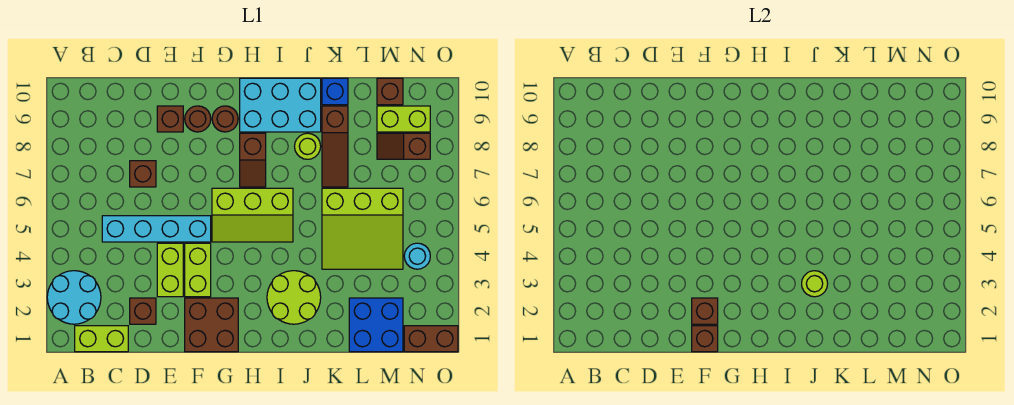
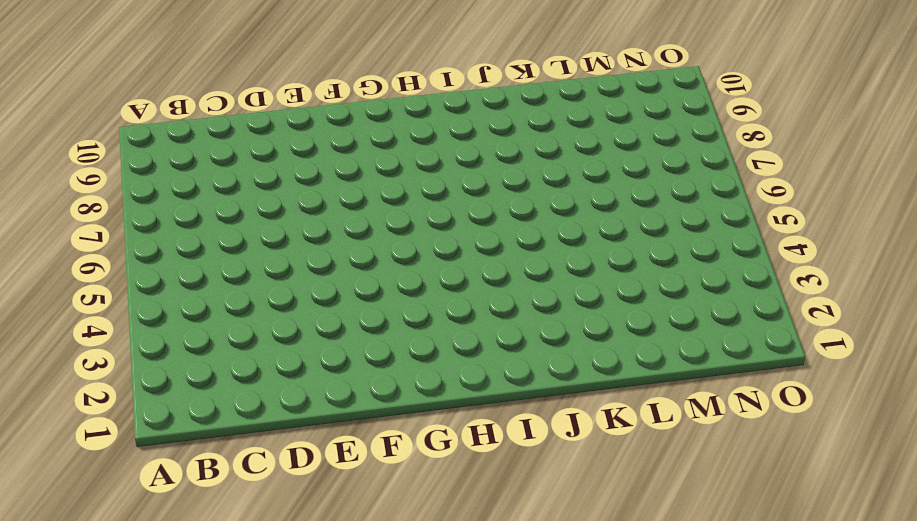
none -> cyan round brick A2:B3 level 1
none -> lime brick B1:C1 level 1
none -> cyan brick C5:F5 level 1

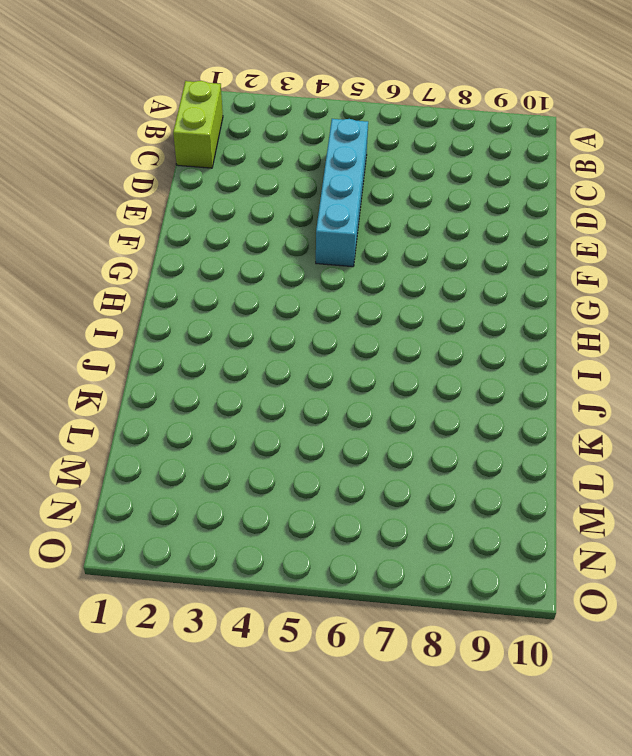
none -> cyan round brick A2:B3 level 1
none -> brown brick D2 level 1
none -> brown brick D7 level 1

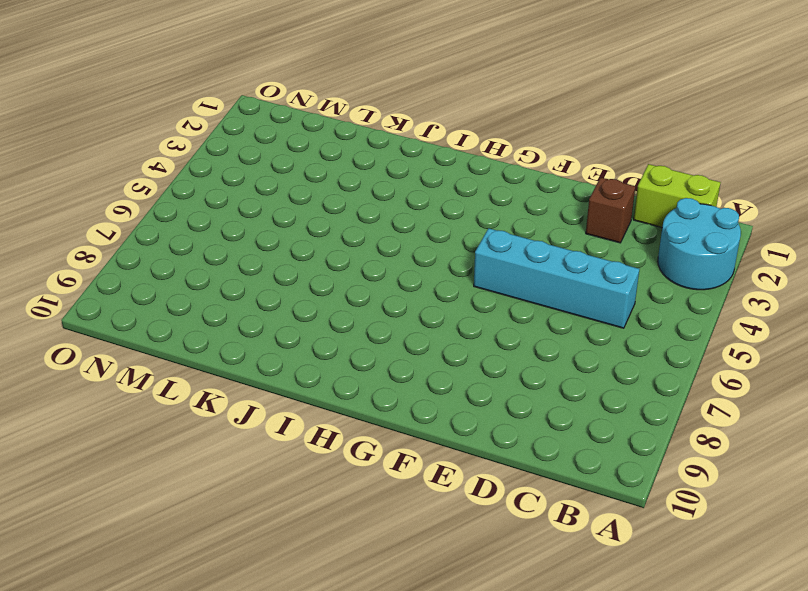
none -> brown brick D7 level 1
none -> lime brick E3:E4 level 1
none -> brown brick E9 level 1

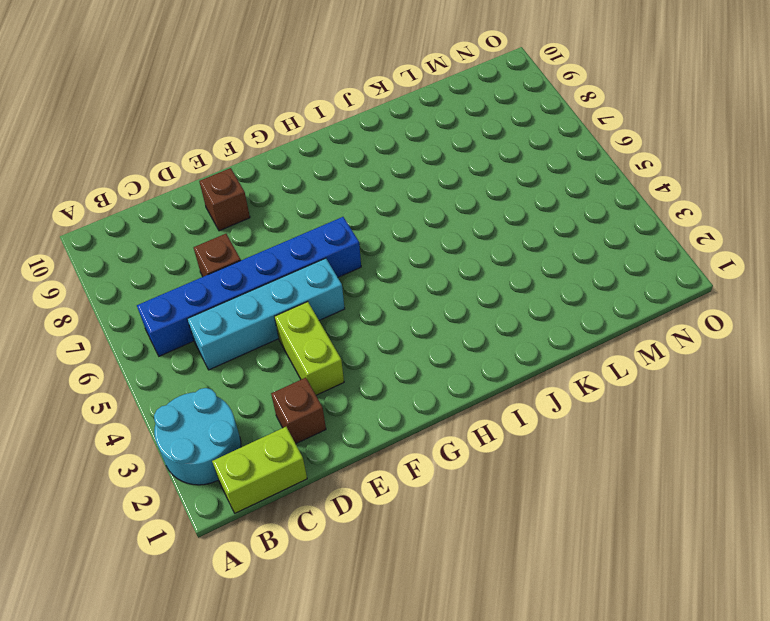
blue brick B6:G6 level 1 -> lime slope G5:I6 level 1 top 6
none -> brown brick F1:G2 level 1
none -> lime brick F3:F4 level 1
none -> brown round brick F9 level 1

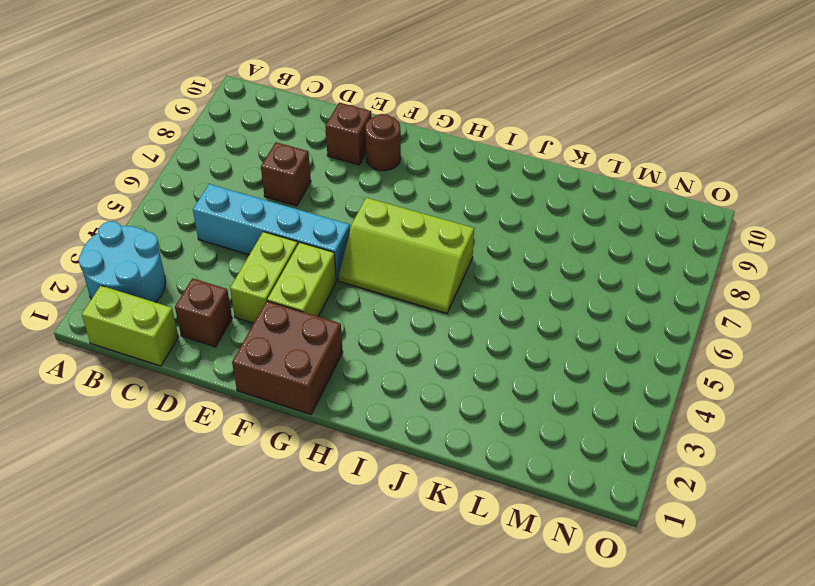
none -> brown round brick G9 level 1
none -> brown slope H7:H8 level 1 top 8
none -> cyan brick H9:J10 level 1

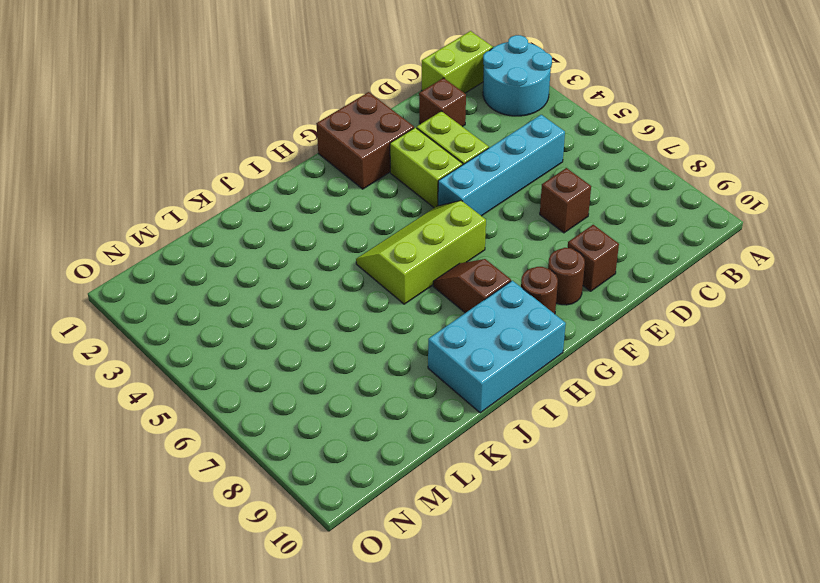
none -> lime round brick I2:J3 level 1
none -> lime round brick J8 level 1
none -> lime slope K4:M6 level 1 top 6

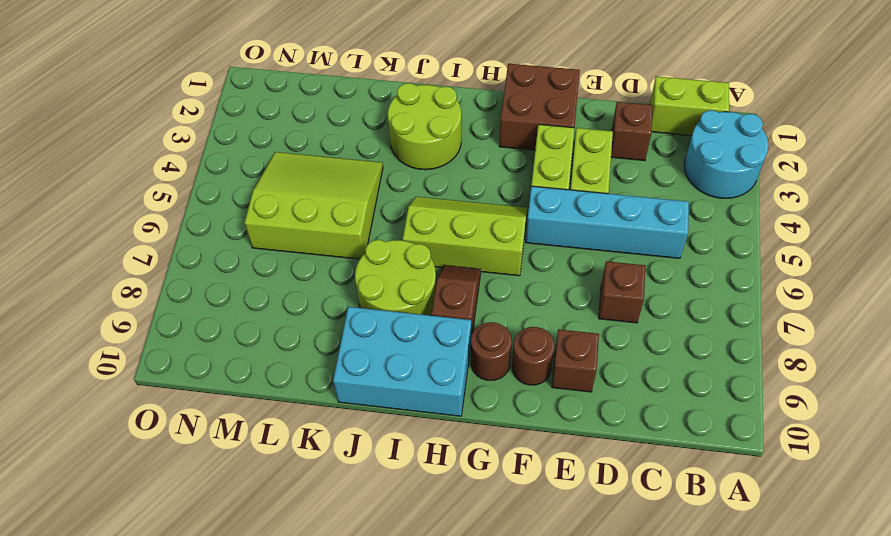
lime round brick I7:J8 level 1 -> lime round brick J8 level 1
none -> brown slope K7:K9 level 1 top 9
none -> blue brick K10 level 1
none -> blue brick L1:M2 level 1

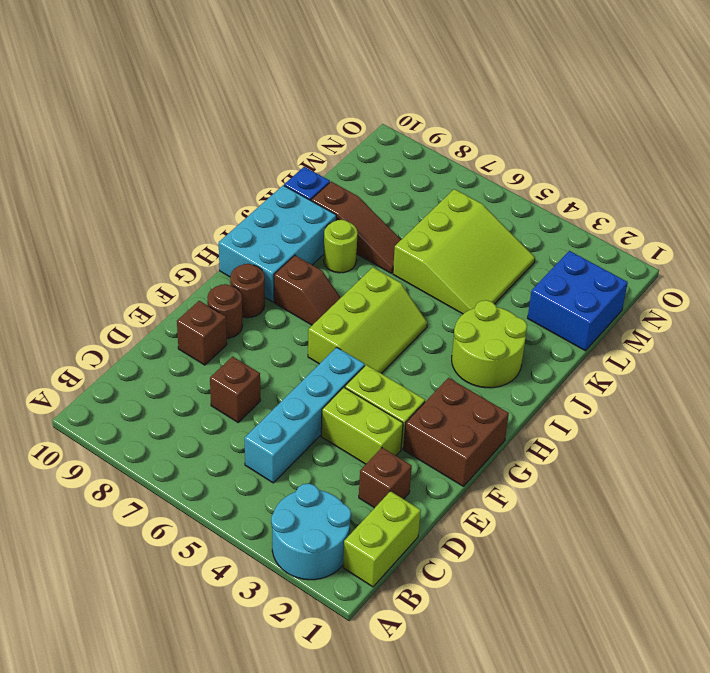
none -> brown slope M8:N8 level 1 top N
none -> lime brick M9:N9 level 1
none -> brown brick M10 level 1

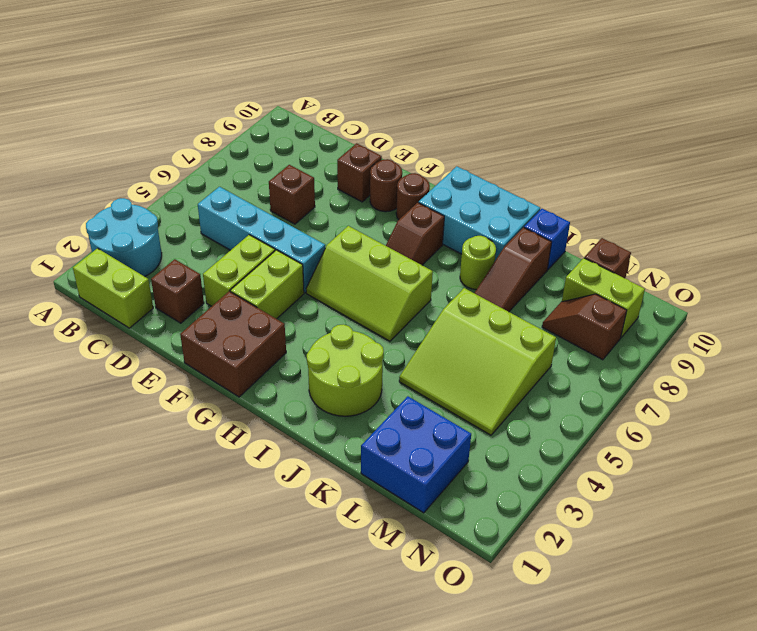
none -> brown brick N1:O1 level 1
none -> cyan round brick N4 level 1
none -> brown brick F1 level 2

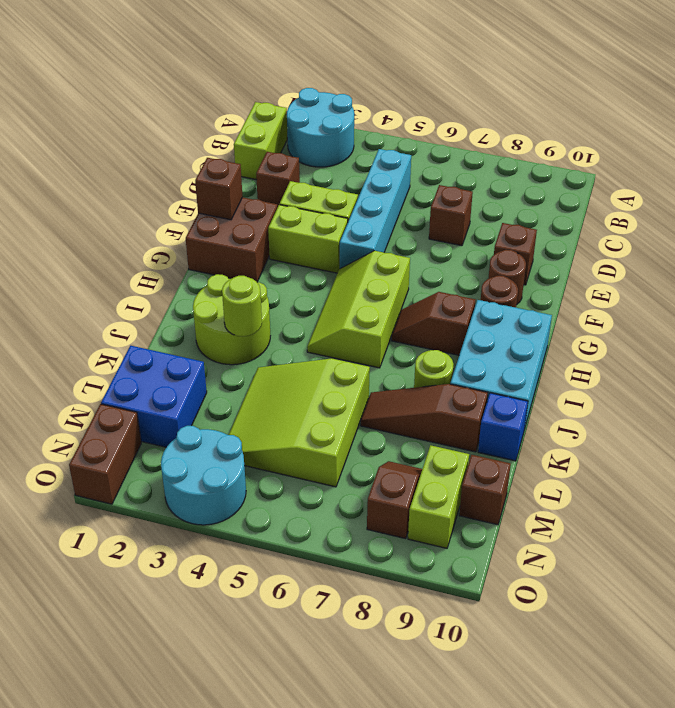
cyan round brick N3:O4 level 1 -> cyan round brick N4 level 1
none -> brown brick F2 level 2

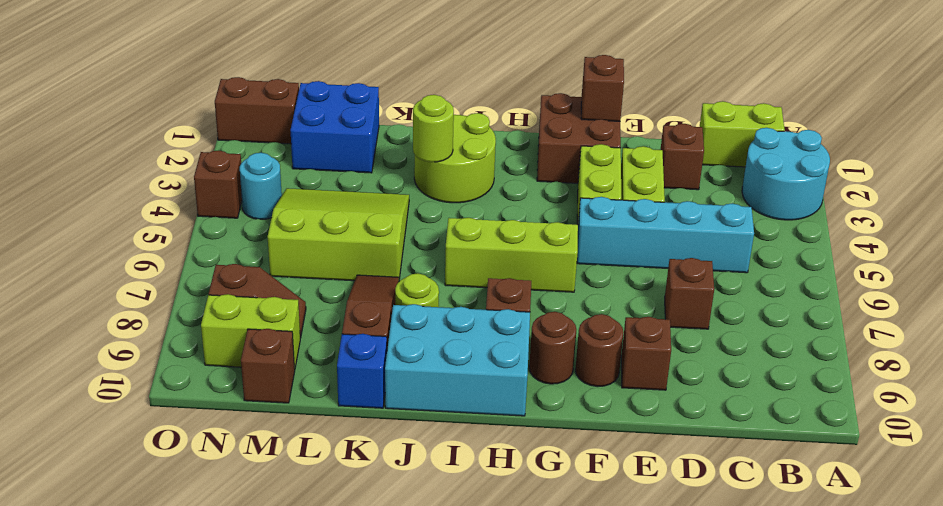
brown brick O4 level 1 -> brown brick F2 level 2

